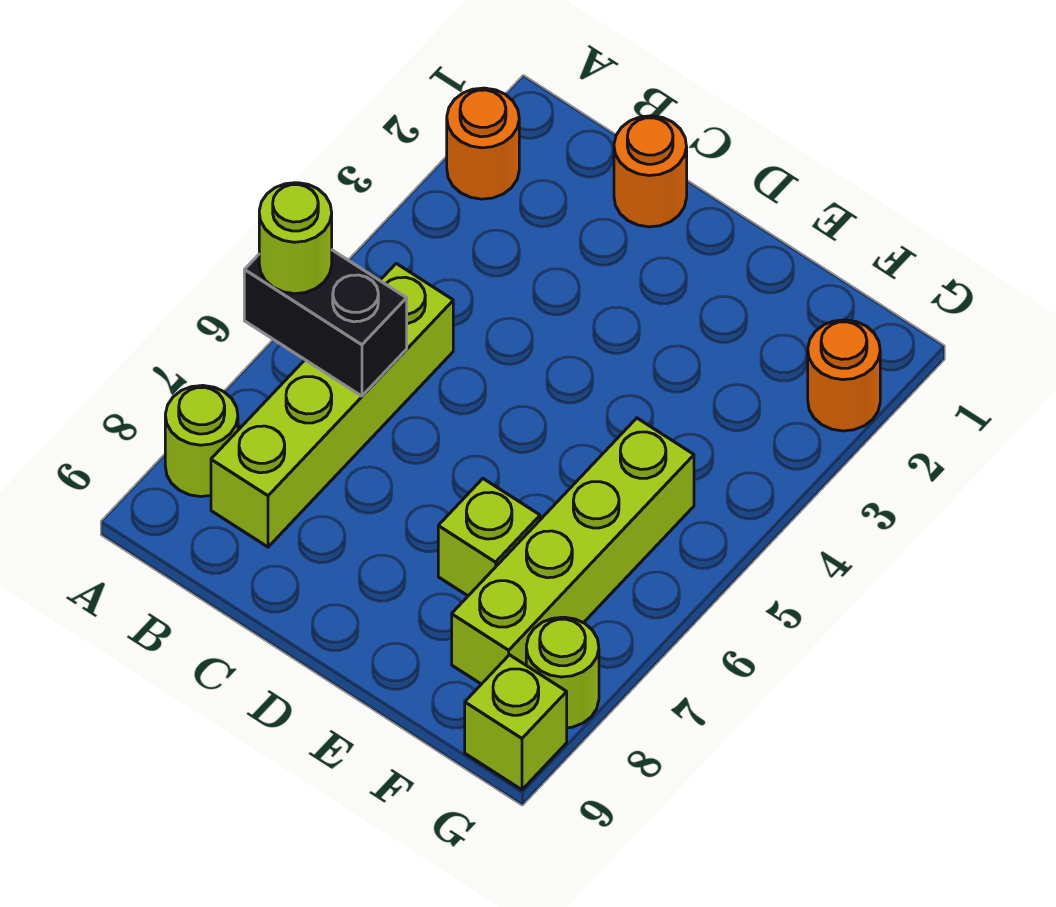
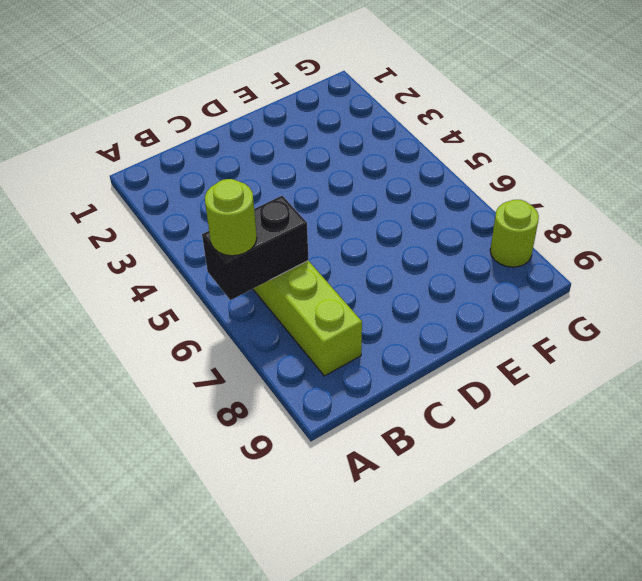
none -> orange round brick A2 level 1
none -> lime round brick A8 level 1

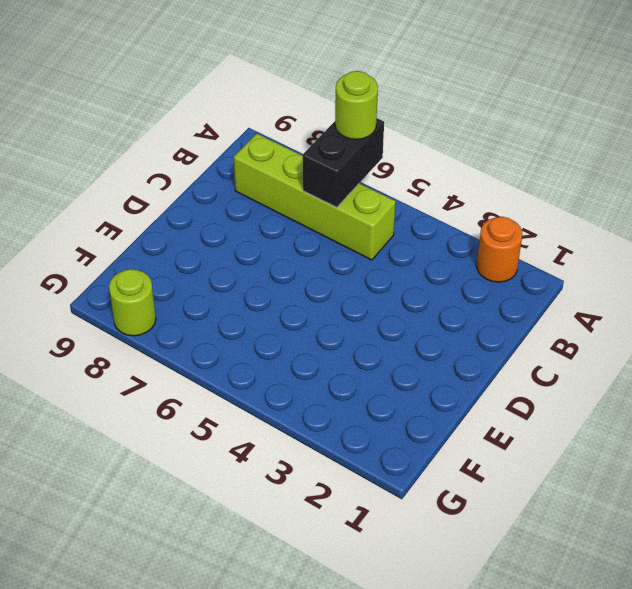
none -> lime round brick A8 level 1
none -> orange round brick C1 level 1

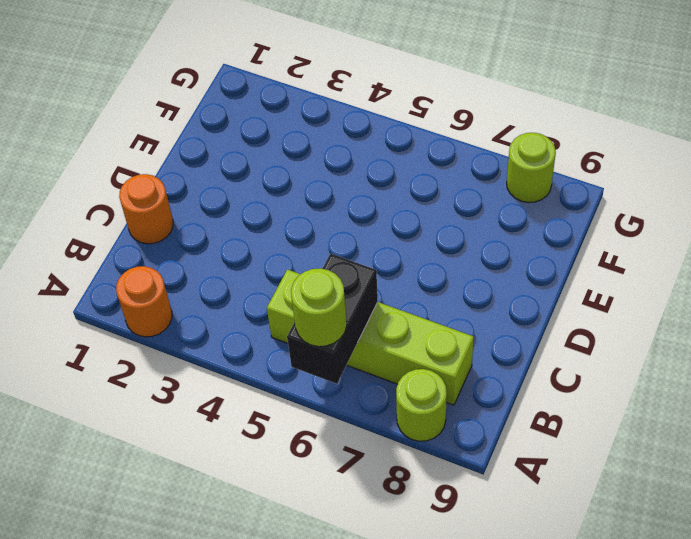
none -> lime brick E7 level 1
none -> lime brick F5:F8 level 1

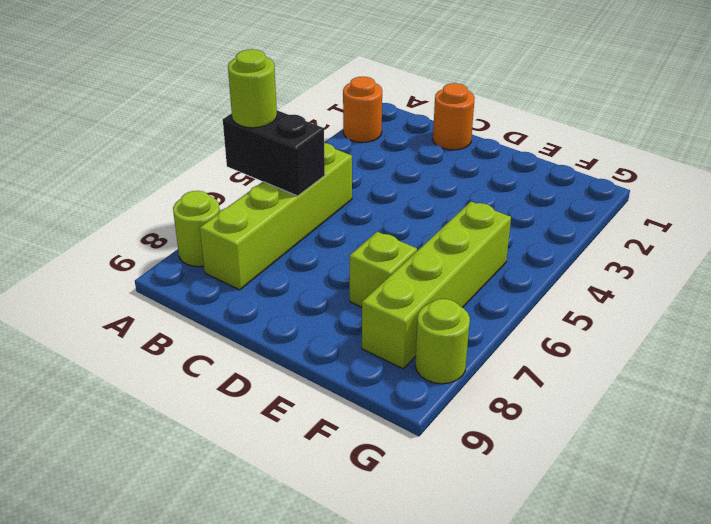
none -> orange round brick G2 level 1
none -> lime brick G9 level 1

